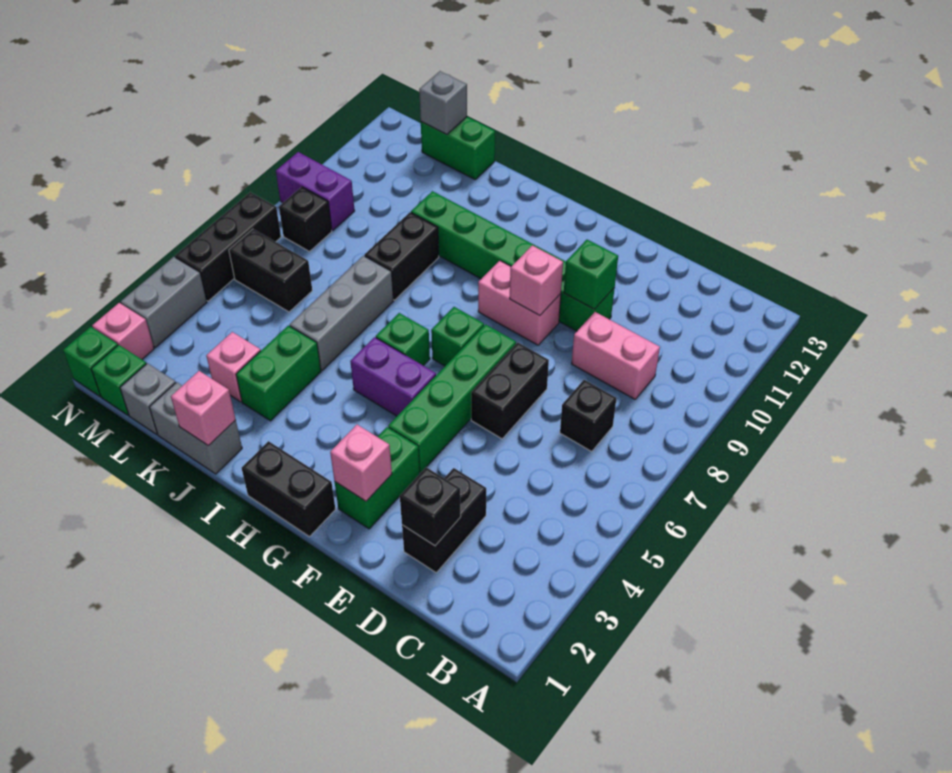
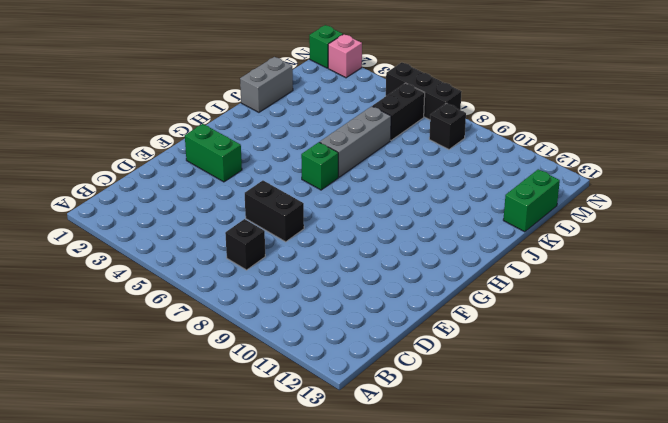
grey brick I6:K6 level 1 -> grey brick J5:J7 level 1
none -> pink brick C9:D9 level 1
none -> black brick D2:D3 level 1
none -> green brick E10:J10 level 1
none -> green brick F4:F7 level 1

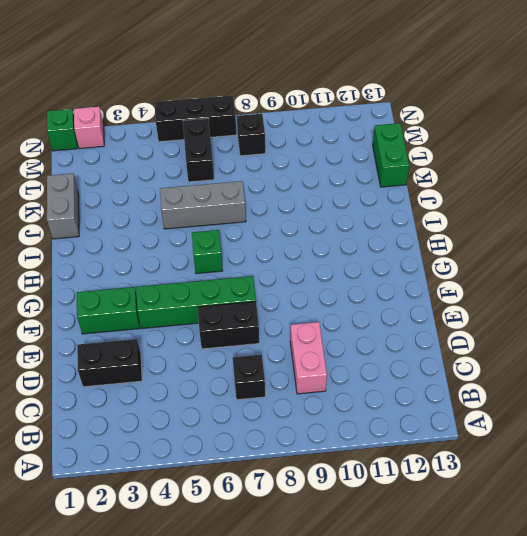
none -> green brick E10:J10 level 1
none -> pink brick F9:G9 level 1
none -> black brick G1:H1 level 1
none -> purple brick G5:H5 level 1

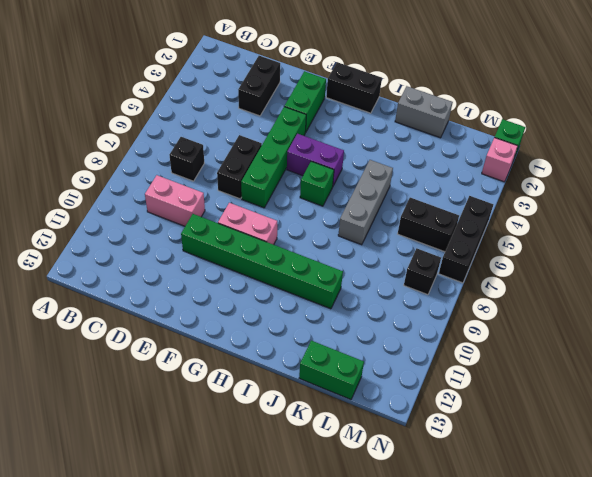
none -> green brick G7 level 1
none -> green brick J3:J4 level 1
none -> black brick J8:J9 level 1
none -> pink brick K3 level 1

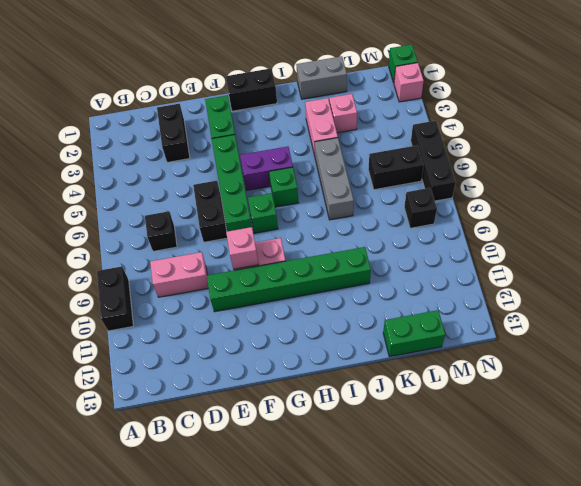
black brick A9:A10 level 1 -> black brick J8:J9 level 1
pink brick J3:J4 level 1 -> green brick J3:J4 level 1
none -> grey brick L1 level 1
none -> green brick M1 level 1
none -> purple brick M9:N9 level 1
none -> grey brick N3:N4 level 1

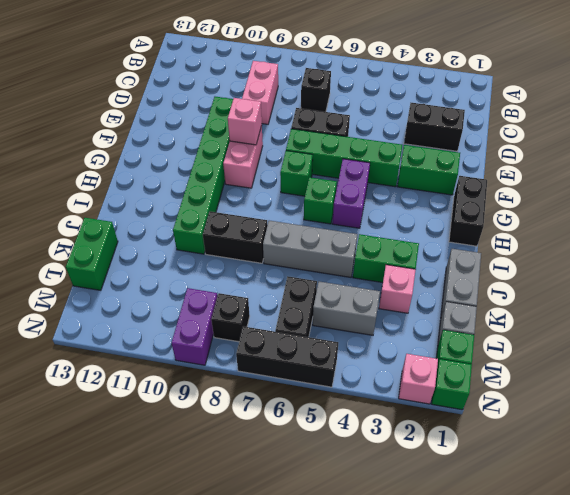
grey brick L4:L5 level 1 -> grey brick N3:N4 level 1
none -> black brick D2 level 2
none -> green brick E10 level 2
none -> pink brick F2 level 2
none -> pink brick J1 level 2

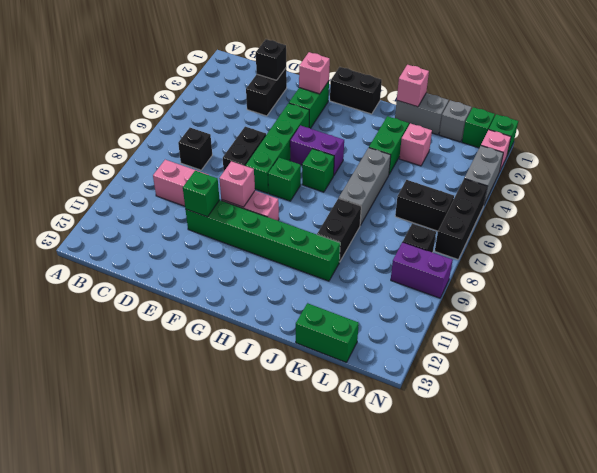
none -> grey brick L13 level 2

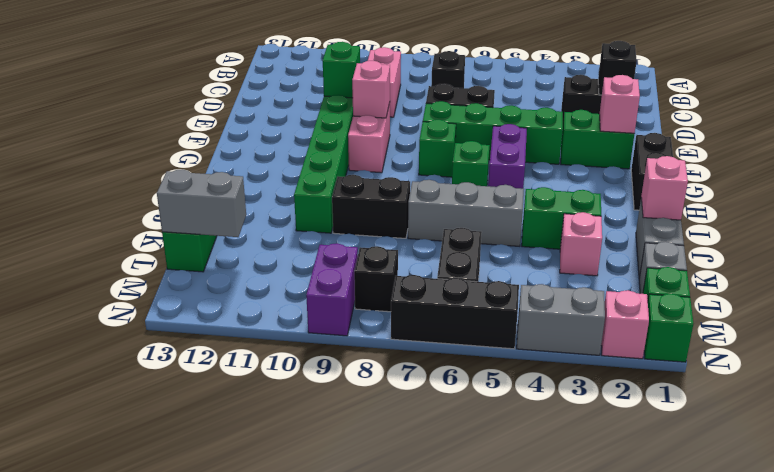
grey brick L12:L13 level 2 -> grey brick L13 level 2

